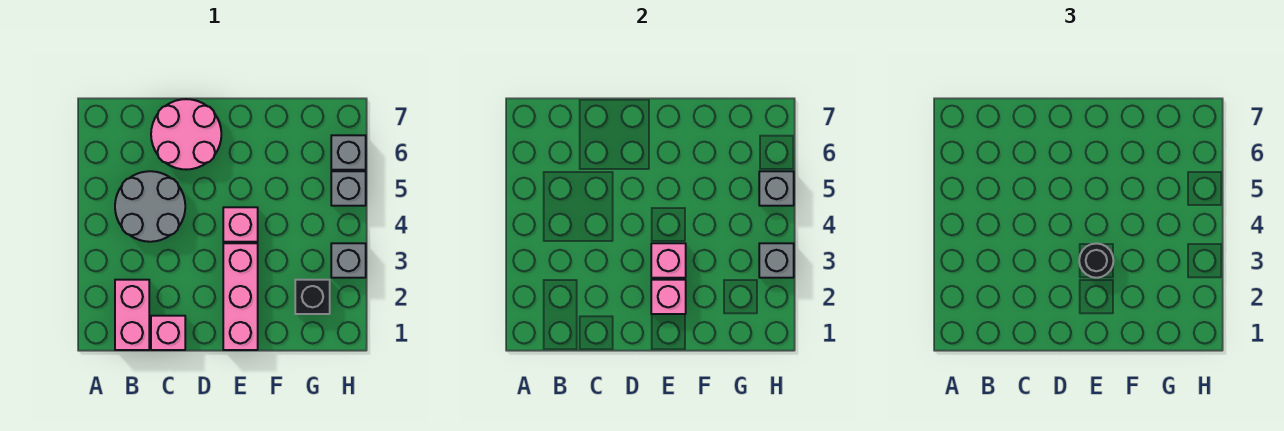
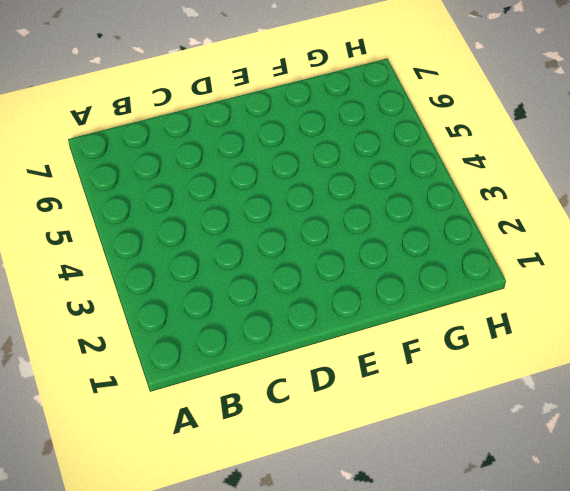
none -> pink brick B1:B2 level 1
none -> grey round brick B4:C5 level 1
none -> pink brick C1 level 1

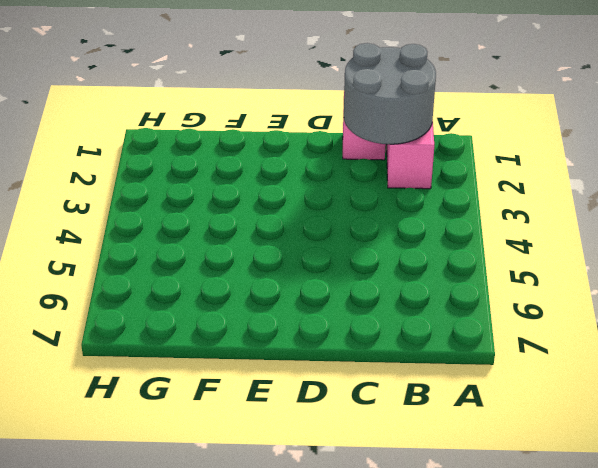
grey round brick B1:C2 level 2 -> grey round brick B4:C5 level 1
none -> pink round brick C6:D7 level 1
none -> pink brick E1:E3 level 1
none -> pink brick E4 level 1

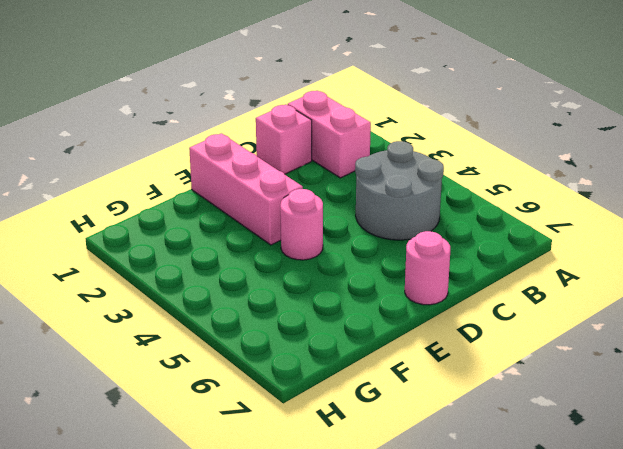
pink round brick D7 level 1 -> pink round brick C6:D7 level 1
pink round brick E4 level 1 -> pink brick E4 level 1
none -> black brick G2 level 1
none -> grey brick H3 level 1
none -> grey brick H5 level 1

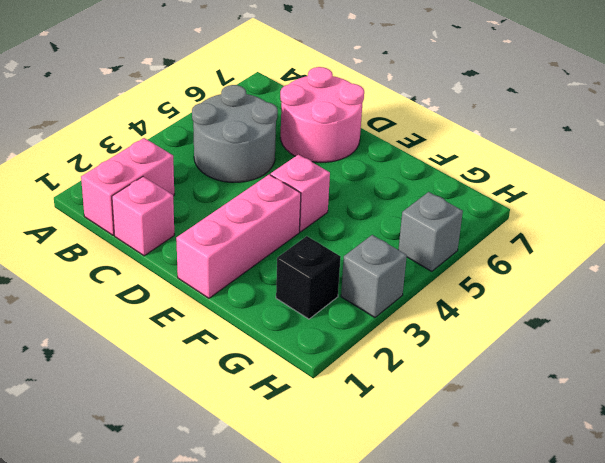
none -> grey brick H6 level 1
none -> pink brick E2 level 2
none -> pink brick E3 level 2

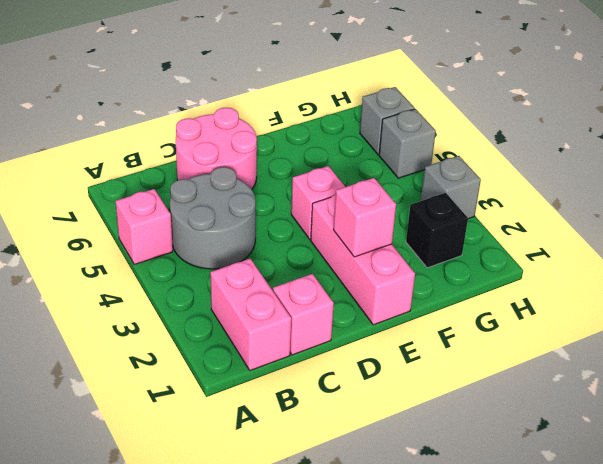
pink brick A5 level 1 -> pink brick E3 level 2
none -> grey brick H3 level 2
none -> grey brick H5 level 2
none -> black round brick E3 level 3

